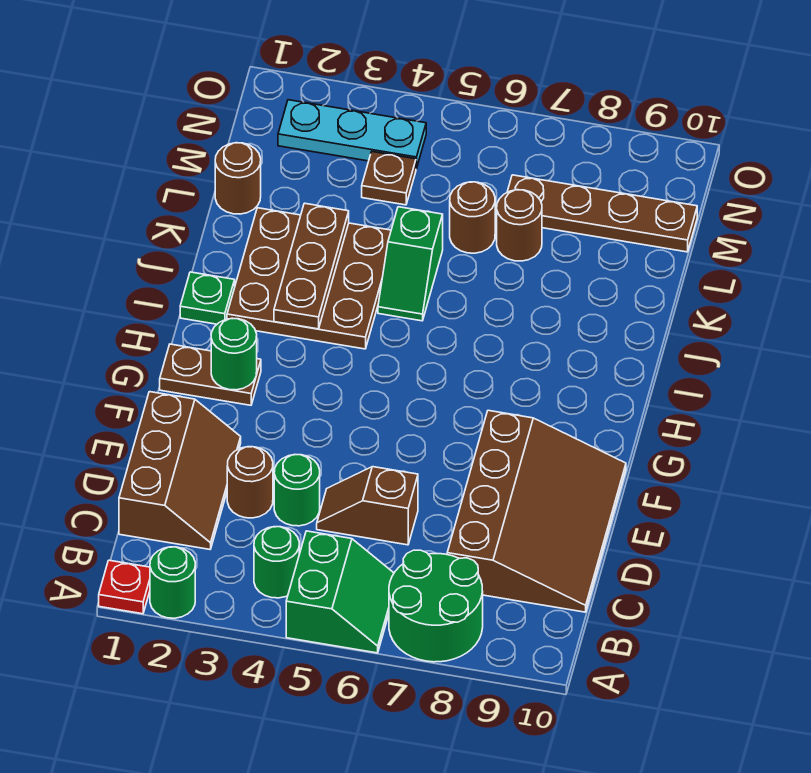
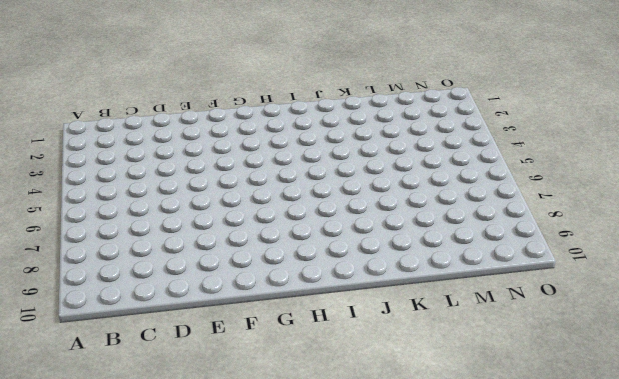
none -> red plate A1 level 1
none -> green round brick A2 level 1
none -> green slope A5:B6 level 1 top 5

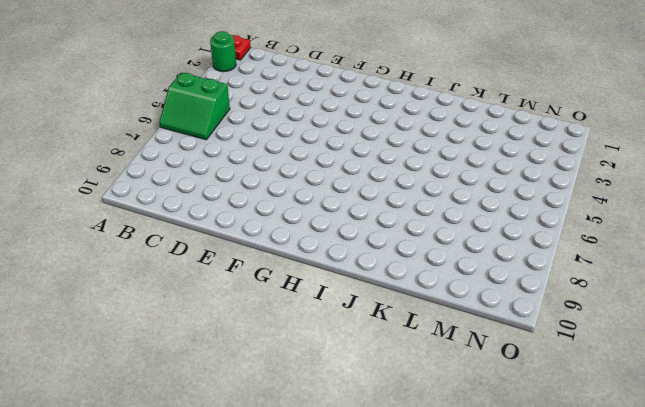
none -> green round brick A7:B8 level 1
none -> green round brick B4 level 1
none -> brown slope C1:E2 level 1 top 1

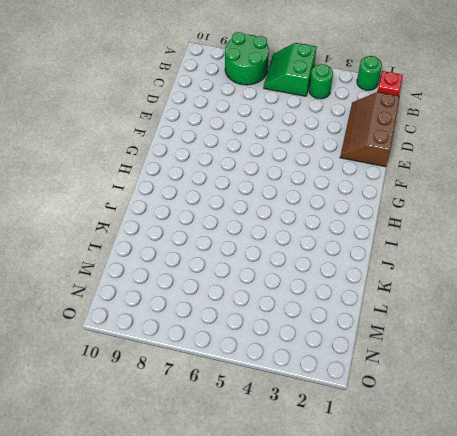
none -> brown slope C8:F10 level 1 top 8
none -> brown round brick D3 level 1
none -> green round brick D4 level 1

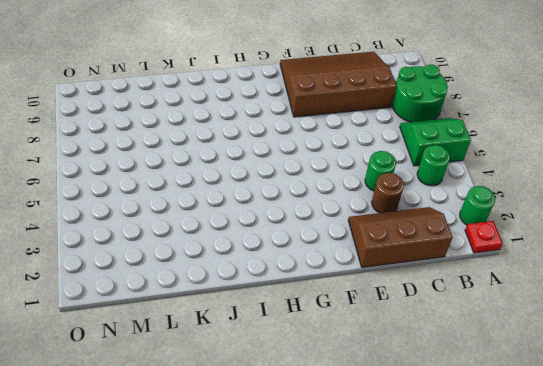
none -> brown slope D5:D6 level 1 top 6
none -> brown plate G1:G2 level 1
none -> green plate I1 level 1

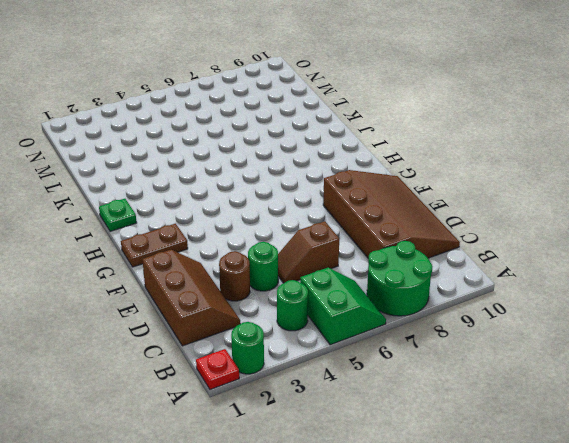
none -> brown plate I2:K4 level 1
none -> green slope J5:K5 level 1 top K
none -> brown round brick L1 level 1

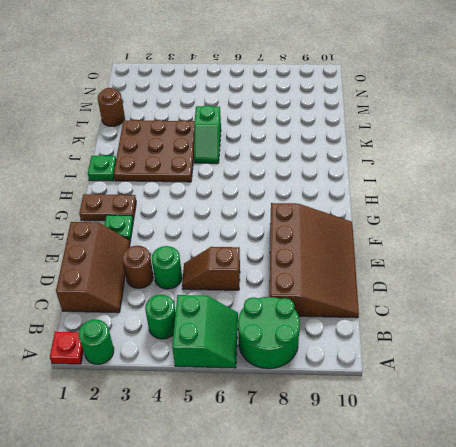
green plate F2 level 1 -> none
none -> brown round brick L6 level 1
none -> brown round brick L7 level 1
none -> brown plate M4 level 1

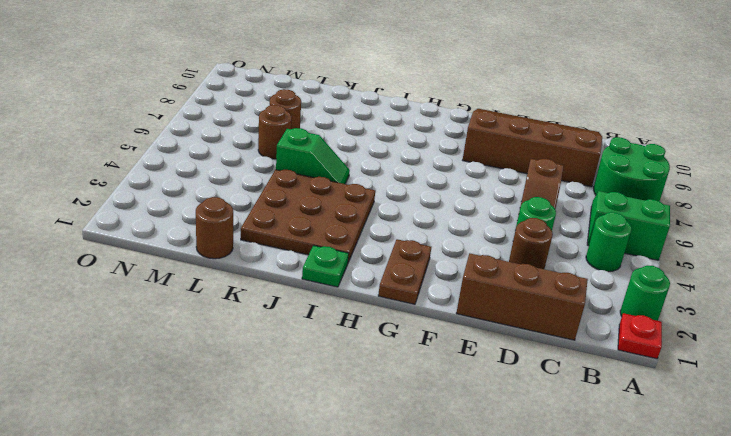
none -> brown plate M4 level 1
none -> brown plate M7:M10 level 1
none -> cyan plate N2:N4 level 1

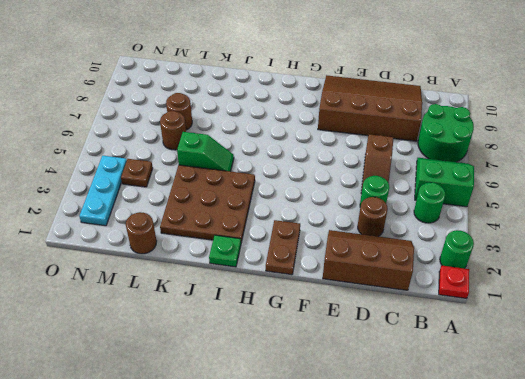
none -> brown plate M7:M10 level 1
none -> green round brick G2 level 2
none -> brown plate I3:K3 level 2

